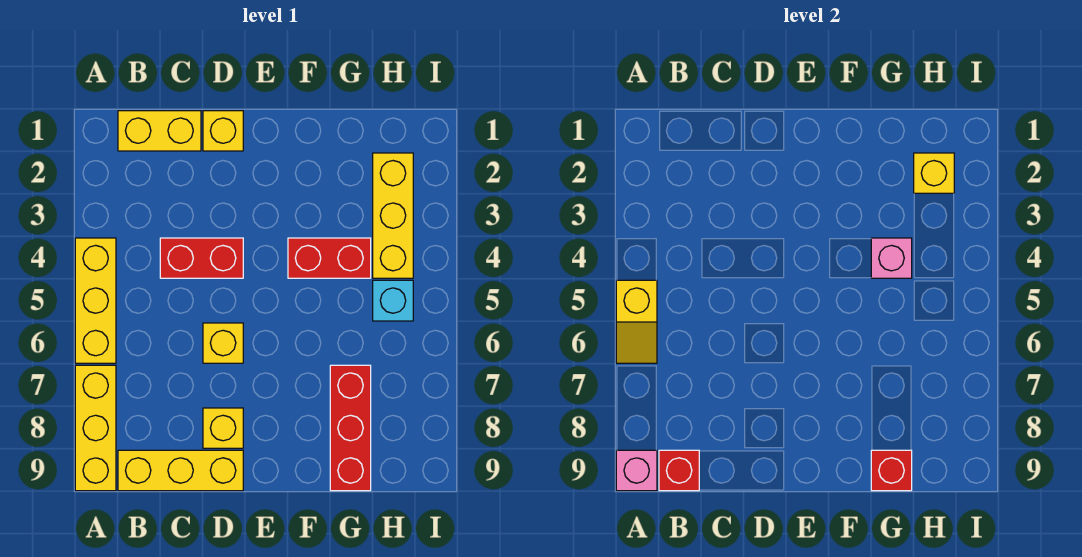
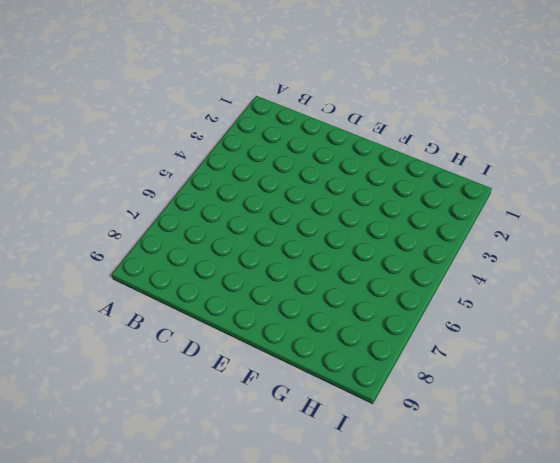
none -> yellow brick A4:A6 level 1
none -> yellow brick A7:A9 level 1
none -> yellow brick B1:C1 level 1

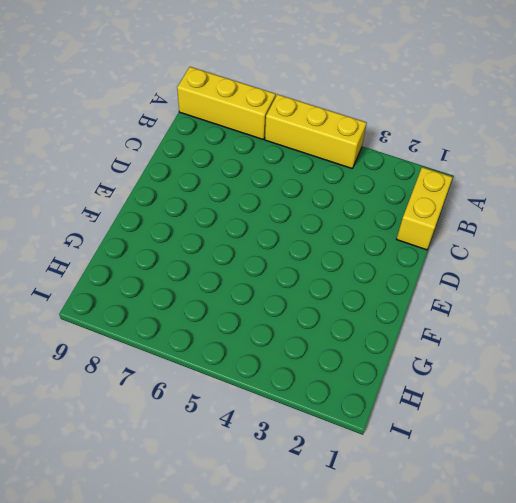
none -> yellow brick B9:D9 level 1
none -> red brick C4:D4 level 1
none -> yellow brick D1 level 1

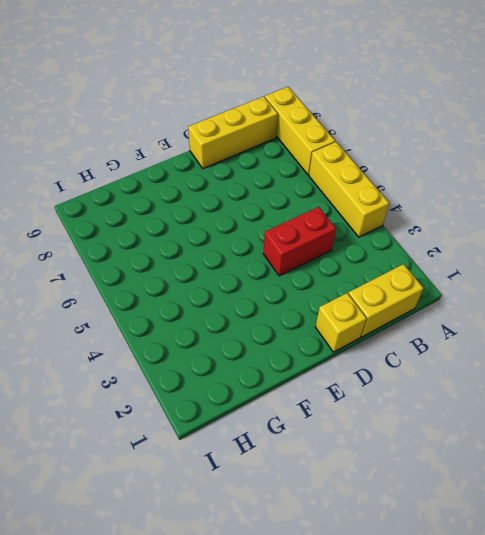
none -> yellow brick D6 level 1
none -> yellow brick D8 level 1
none -> red brick F4:G4 level 1

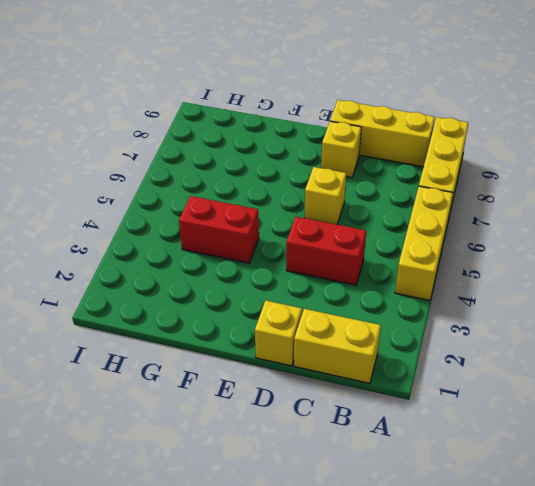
none -> red brick G7:G9 level 1
none -> yellow brick H2:H4 level 1
none -> cyan brick H5 level 1

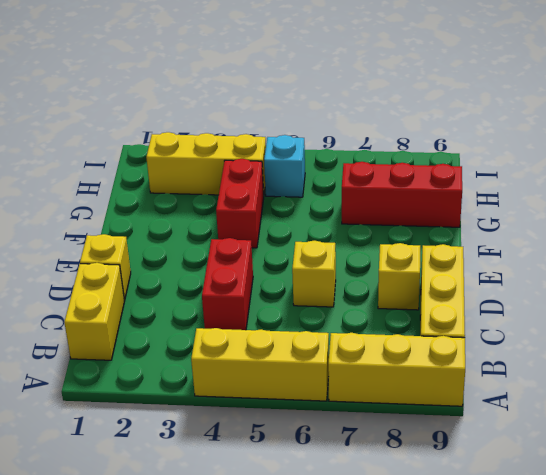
none -> yellow slope A5:A6 level 2 top 5
none -> pink brick A9 level 2
none -> red brick B9 level 2

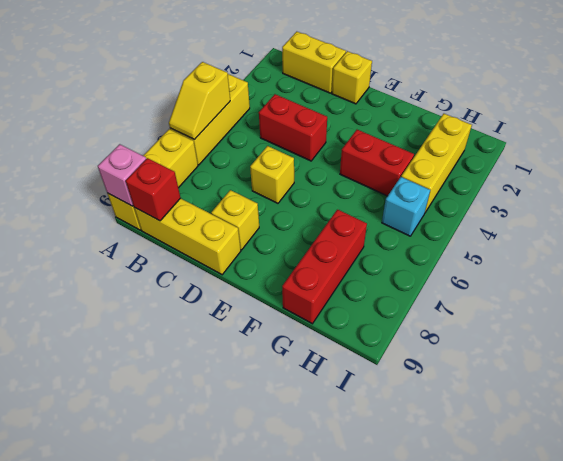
none -> pink brick G4 level 2
none -> red brick G9 level 2
none -> yellow brick H2 level 2

